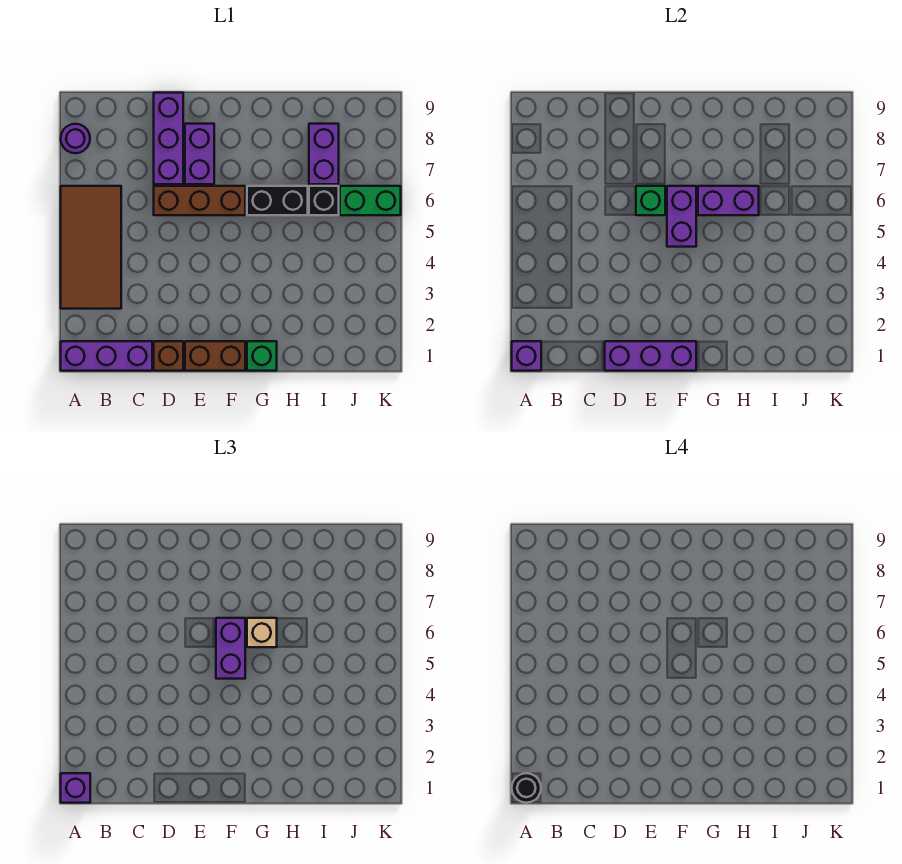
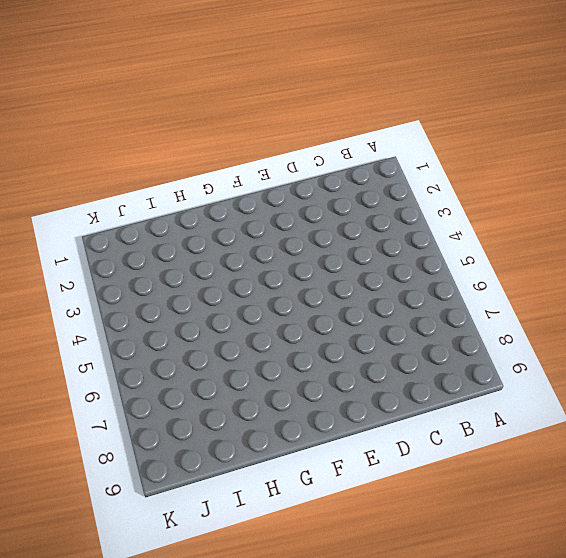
none -> purple brick A1:C1 level 1
none -> brown tile A3:B6 level 1
none -> purple round brick A8 level 1

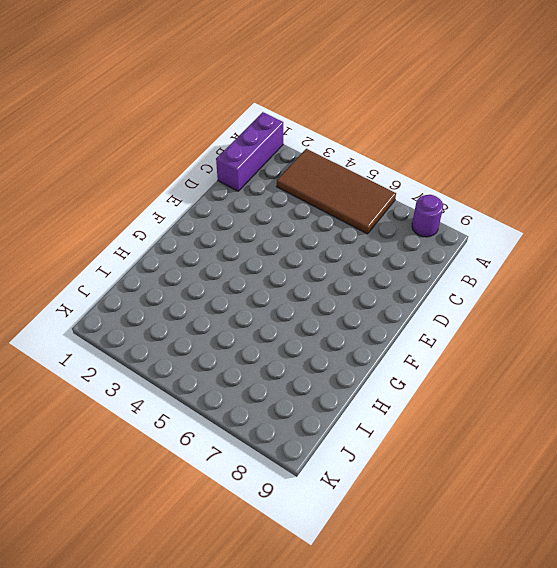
none -> brown brick D1 level 1
none -> brown brick D6:F6 level 1
none -> purple brick D7:D9 level 1

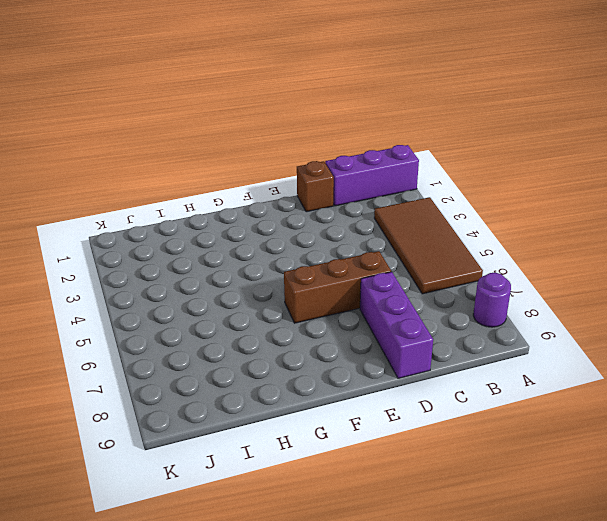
none -> brown brick E1:F1 level 1
none -> purple brick E7:E8 level 1
none -> green brick G1 level 1

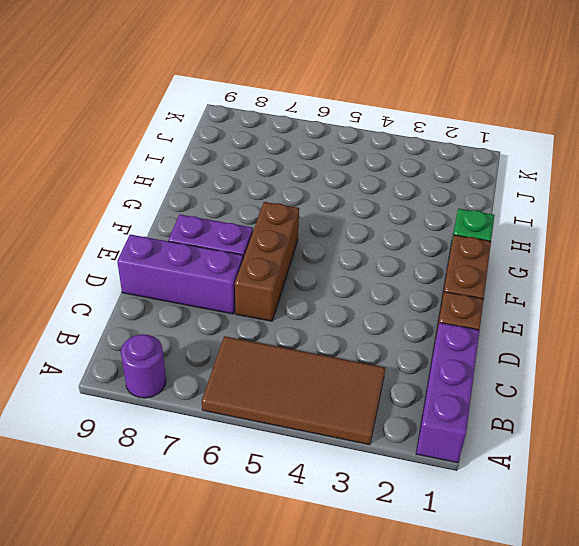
none -> black brick G6:H6 level 1
none -> black brick I6 level 1
none -> purple brick I7:I8 level 1

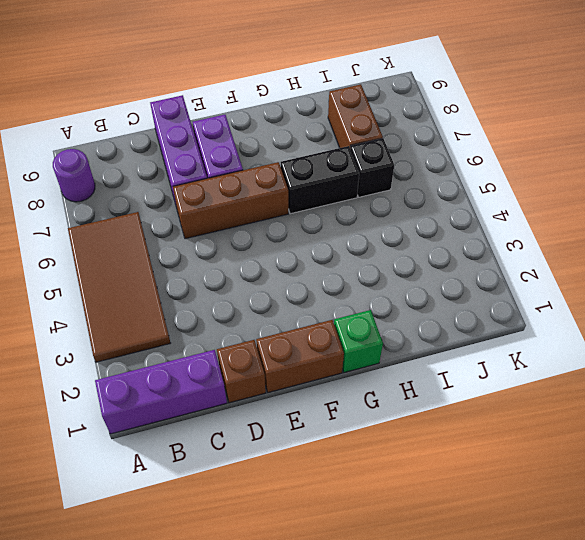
brown brick I7:I8 level 1 -> purple brick I7:I8 level 1
none -> green brick J6:K6 level 1
none -> purple brick A1 level 2
none -> purple brick D1:F1 level 2

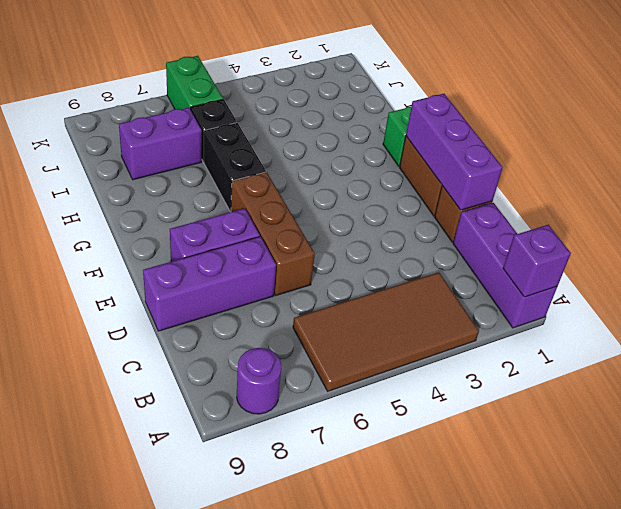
none -> green brick E6 level 2
none -> purple brick F5:F6 level 2
none -> purple brick G6:H6 level 2

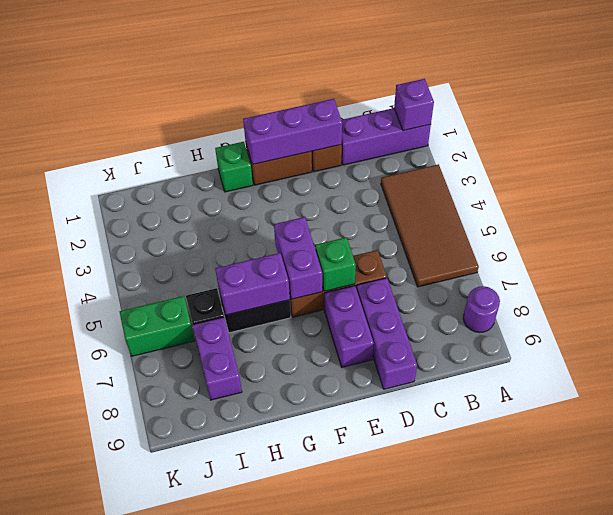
none -> purple brick A1 level 3
none -> purple brick F5:F6 level 3
none -> tan brick G6 level 3

